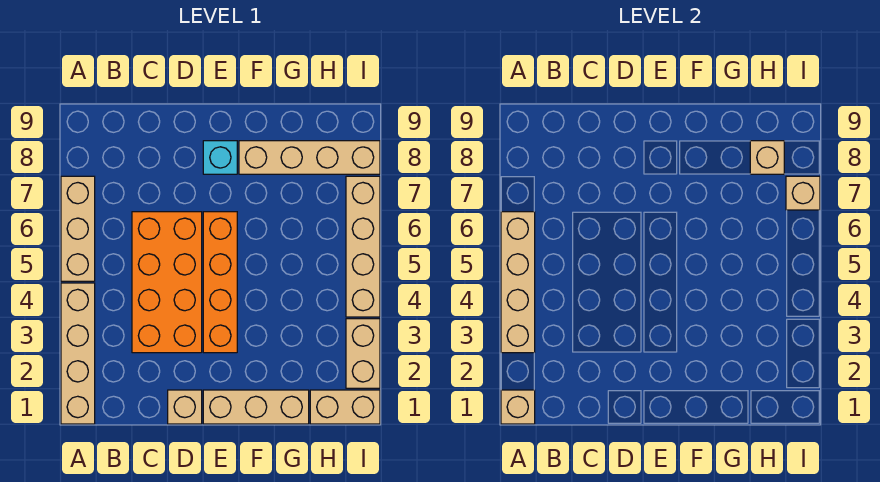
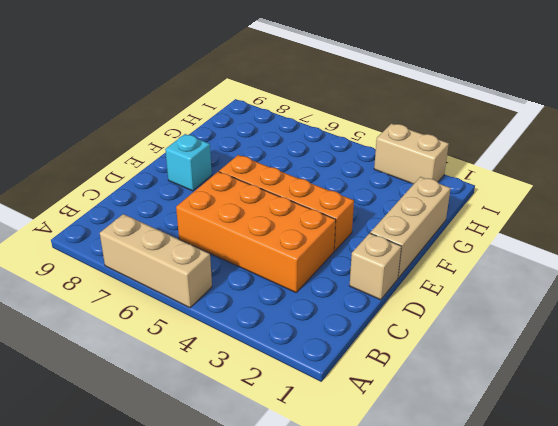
none -> tan brick A1:A4 level 1
none -> tan brick F8:I8 level 1
none -> tan brick H1:I1 level 1

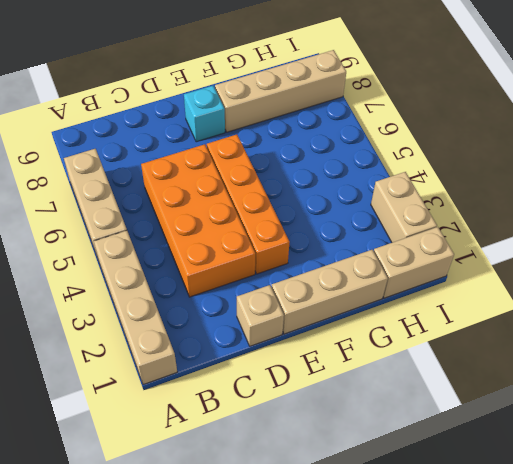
none -> tan brick I4:I7 level 1
none -> tan brick A1 level 2
none -> tan brick A3:A6 level 2

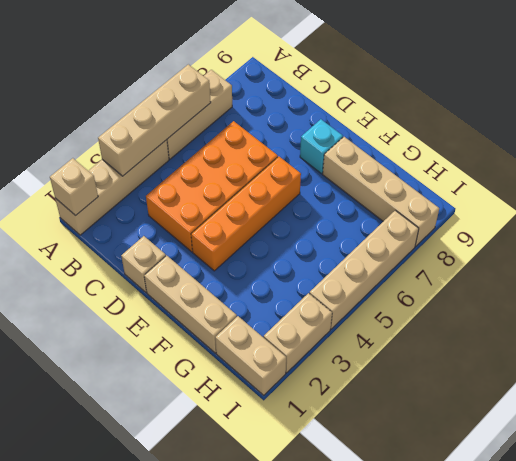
none -> tan brick H8 level 2
none -> tan brick I7 level 2

